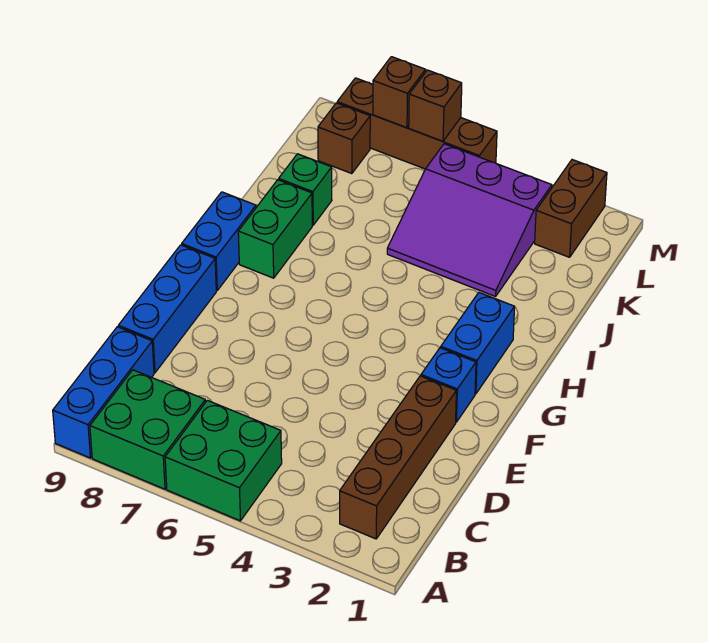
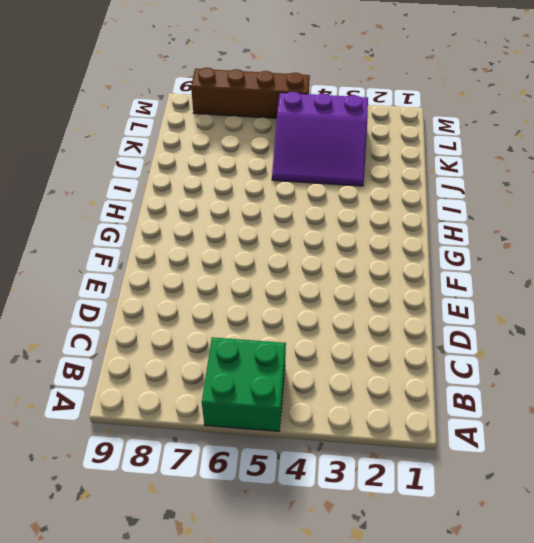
none -> green brick A7:B8 level 1
none -> blue brick A9:C9 level 1
none -> brown brick B2:E2 level 1

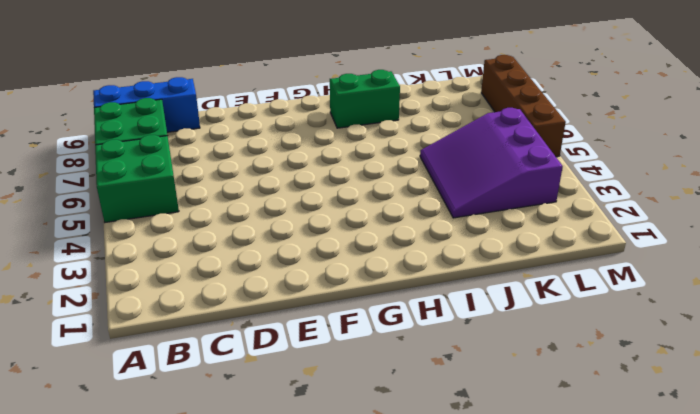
none -> brown brick B2:E2 level 1
none -> blue brick D9:F9 level 1
none -> blue brick F2 level 1

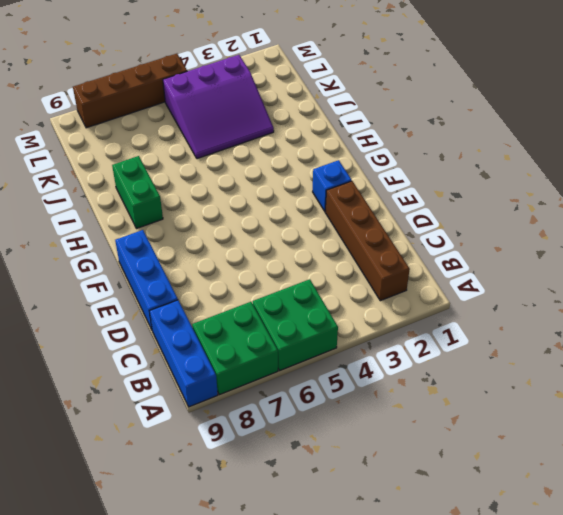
none -> blue brick G2:H2 level 1
none -> blue brick G9:H9 level 1
none -> green brick J8 level 1

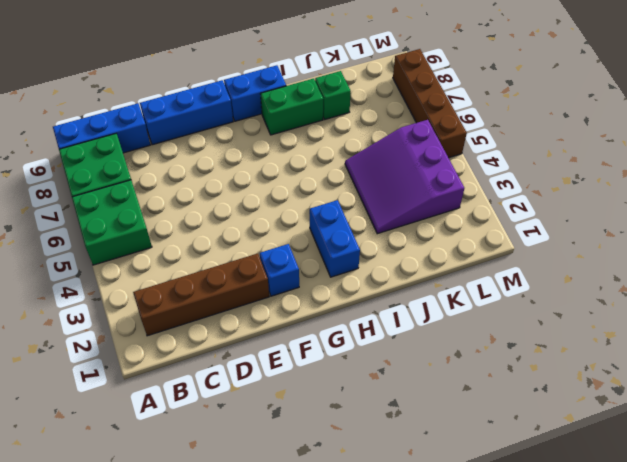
blue brick H2:H3 level 1 -> blue brick G2:H2 level 1
none -> brown brick L2:M2 level 1
none -> brown brick L8 level 1
none -> brown brick M6 level 2

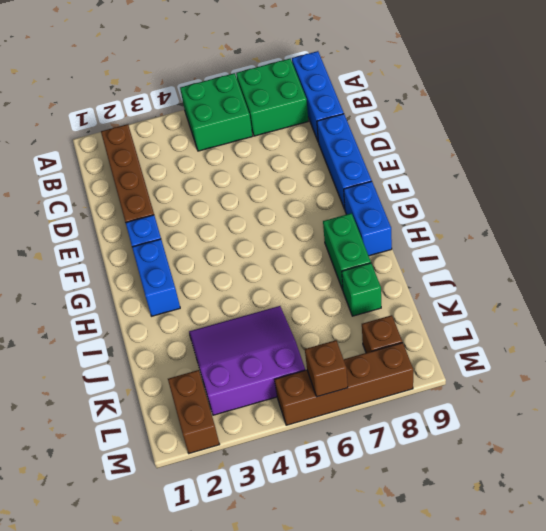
none -> brown brick M7 level 2

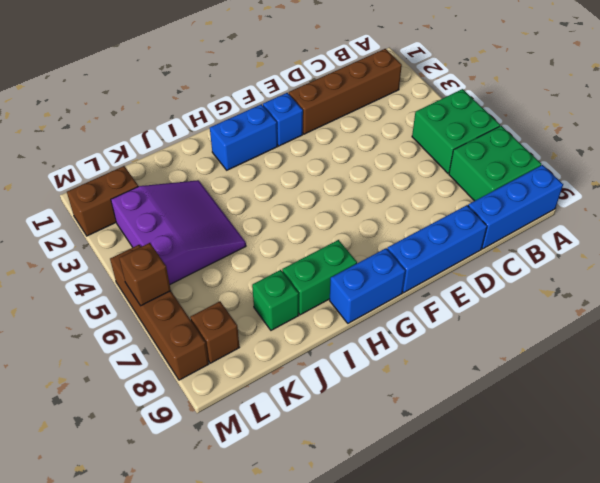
none -> brown brick M7 level 2

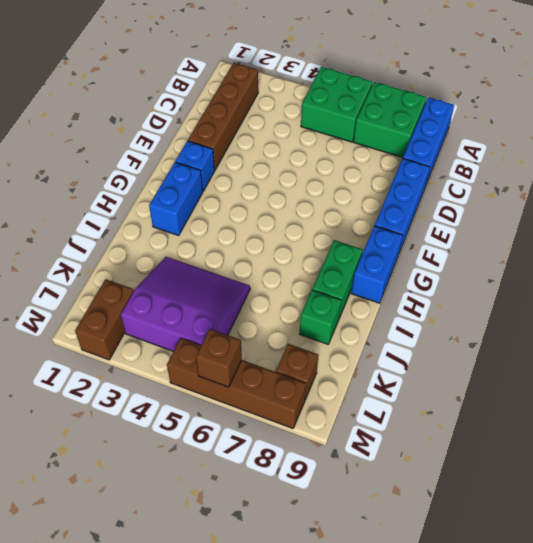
none -> brown brick M7 level 2

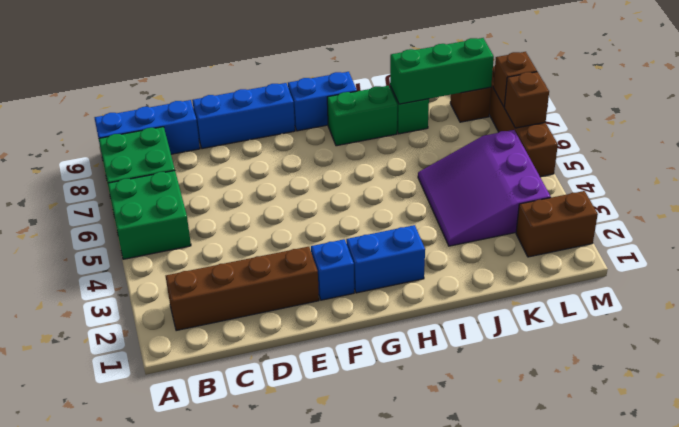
green brick J8:L8 level 2 -> none

